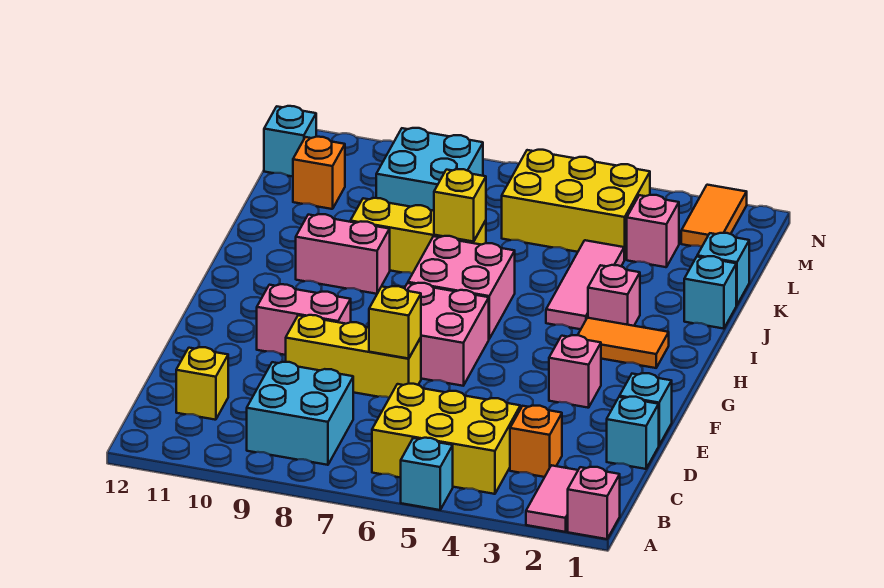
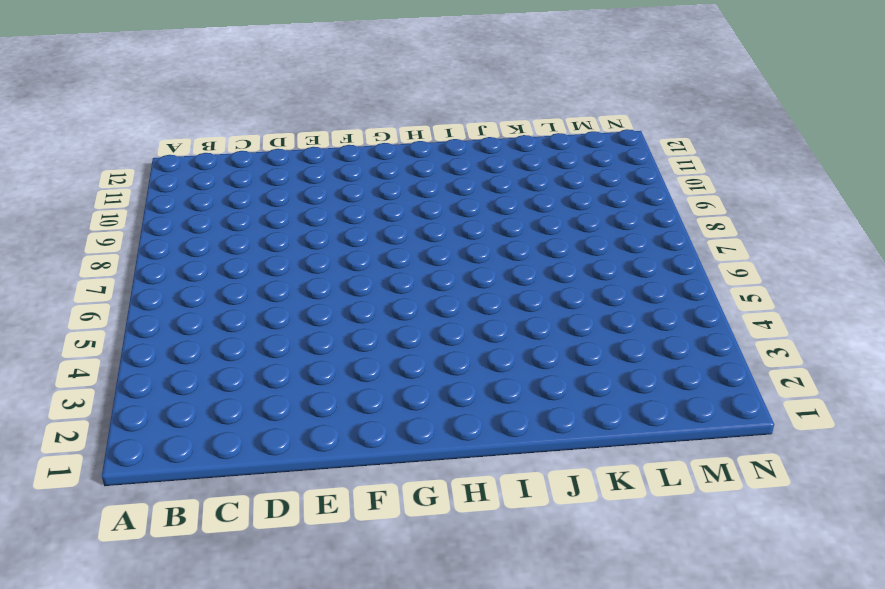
none -> pink brick A1 level 1
none -> pink tile A2:B2 level 1
none -> cyan brick A5 level 1

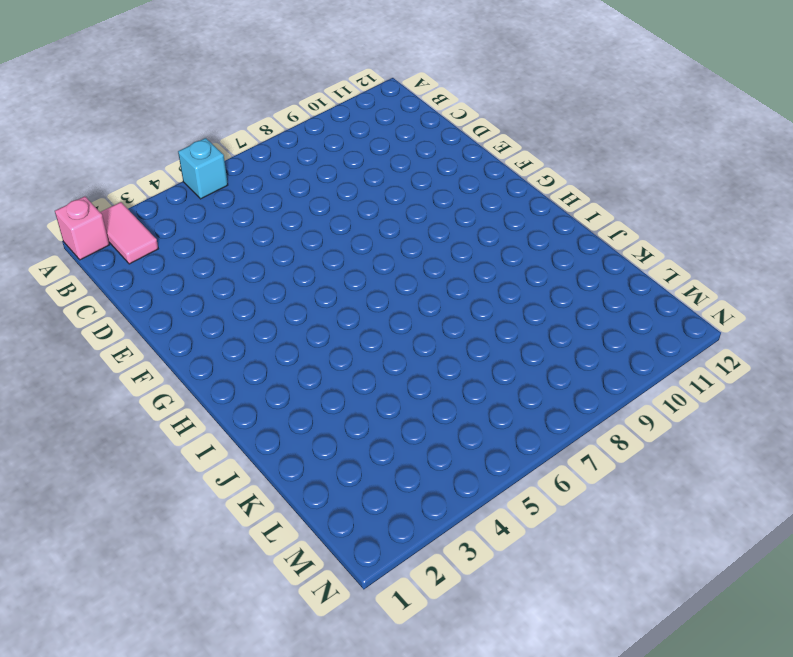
none -> yellow brick B4:C6 level 1
none -> cyan brick B8:C9 level 1
none -> orange brick C3 level 1

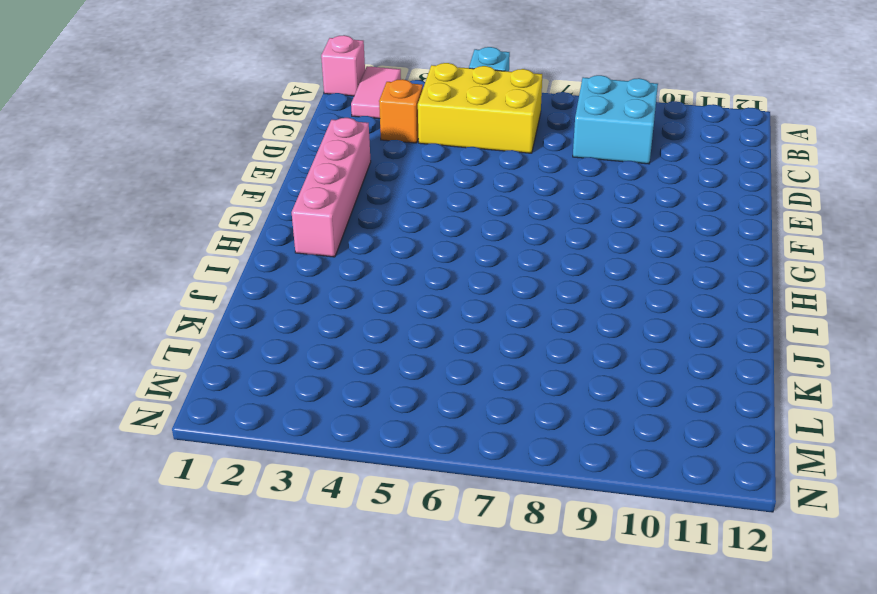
pink brick E2:H2 level 1 -> orange tile H2:H3 level 1
none -> yellow brick C11 level 1
none -> cyan brick D1 level 1
none -> cyan brick E1 level 1

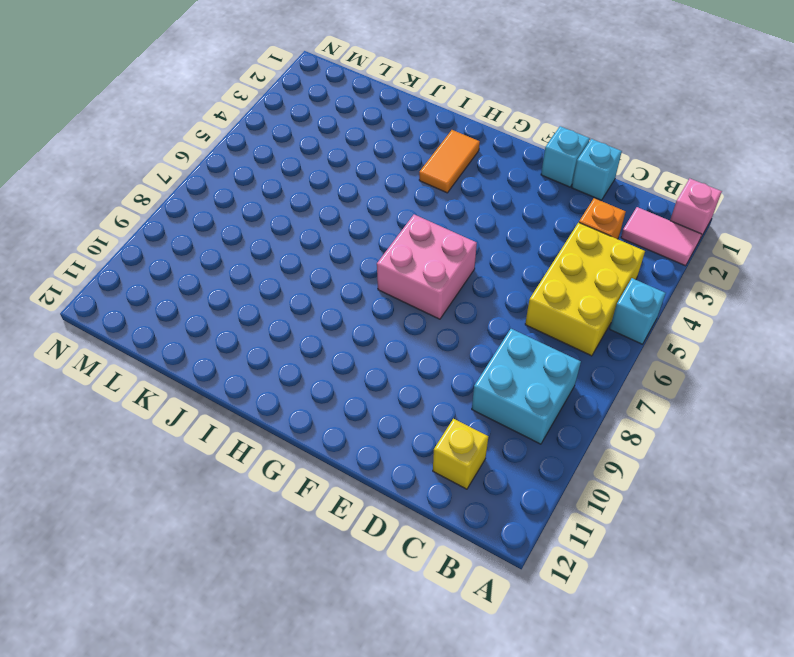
none -> yellow brick E7:E9 level 1
none -> pink brick F3 level 1
none -> pink brick F9:F10 level 1

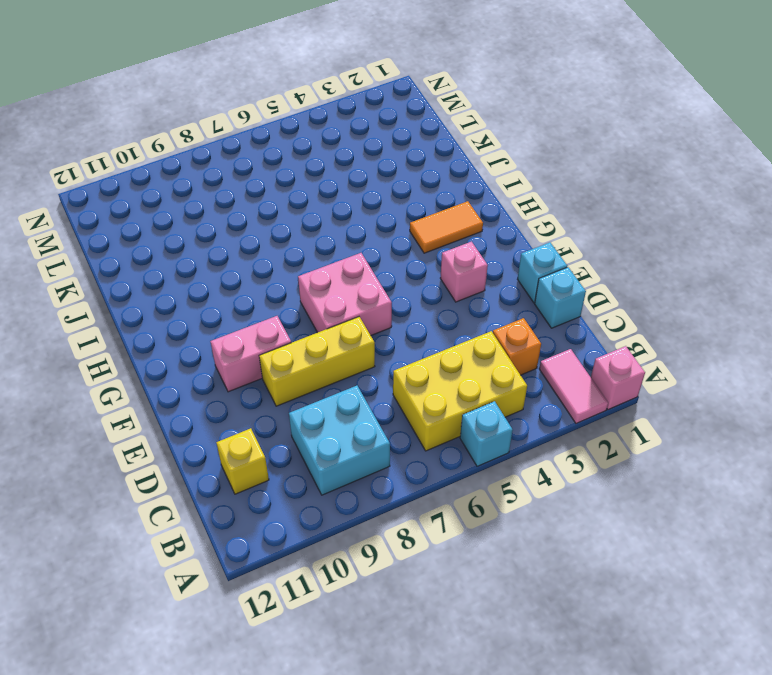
none -> pink brick H6:I7 level 1
none -> pink brick I3 level 1
none -> pink tile I4:K4 level 1

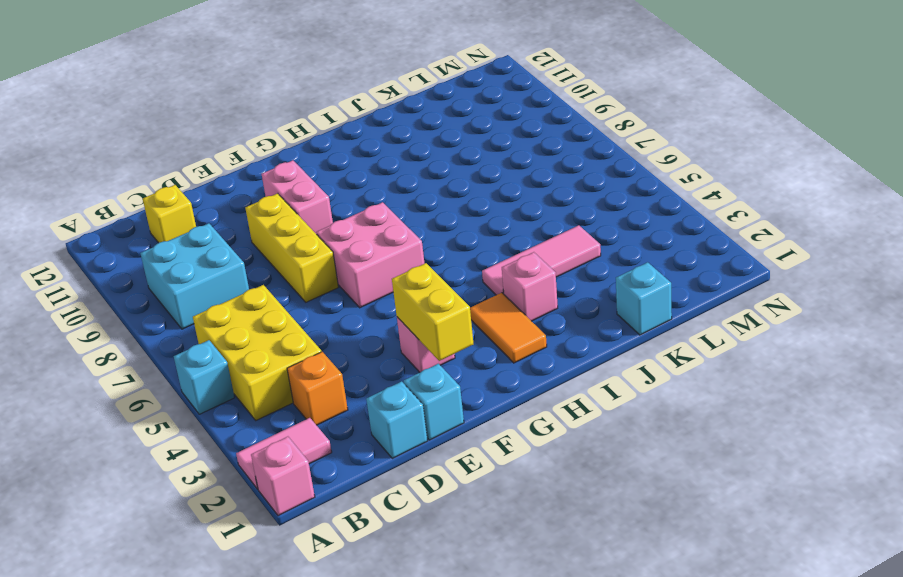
yellow brick F2:F3 level 2 -> none
none -> pink brick H6:I7 level 1
none -> pink brick I9:I10 level 1
none -> cyan brick J1 level 1

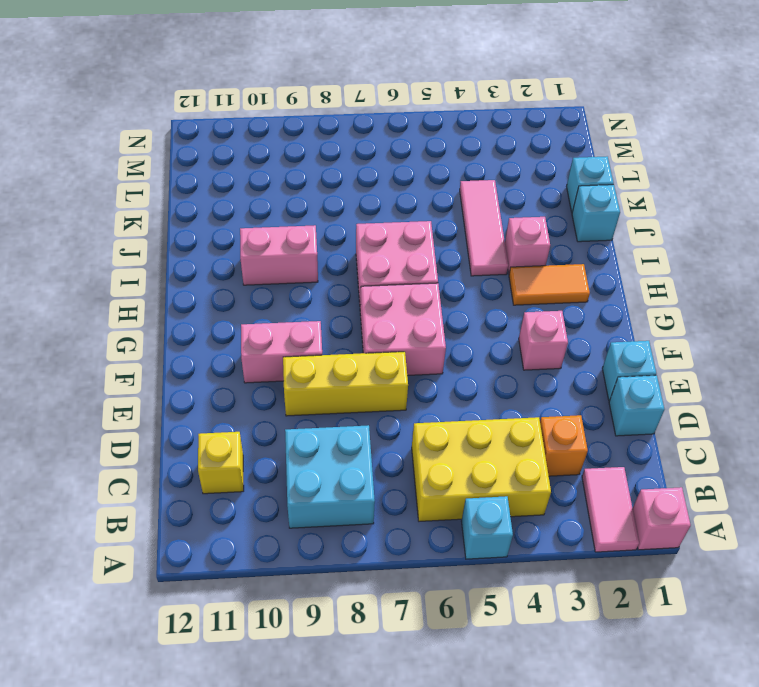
none -> yellow brick J7:J9 level 1
none -> pink brick L3 level 1
none -> yellow brick L4:M6 level 1

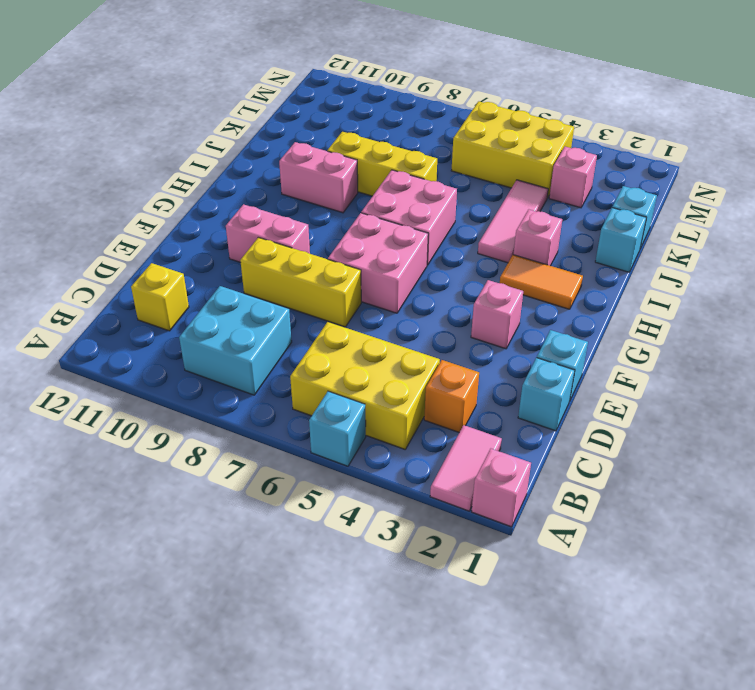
none -> cyan brick L8:M9 level 1
none -> orange brick L11 level 1
none -> orange tile M2:N2 level 1

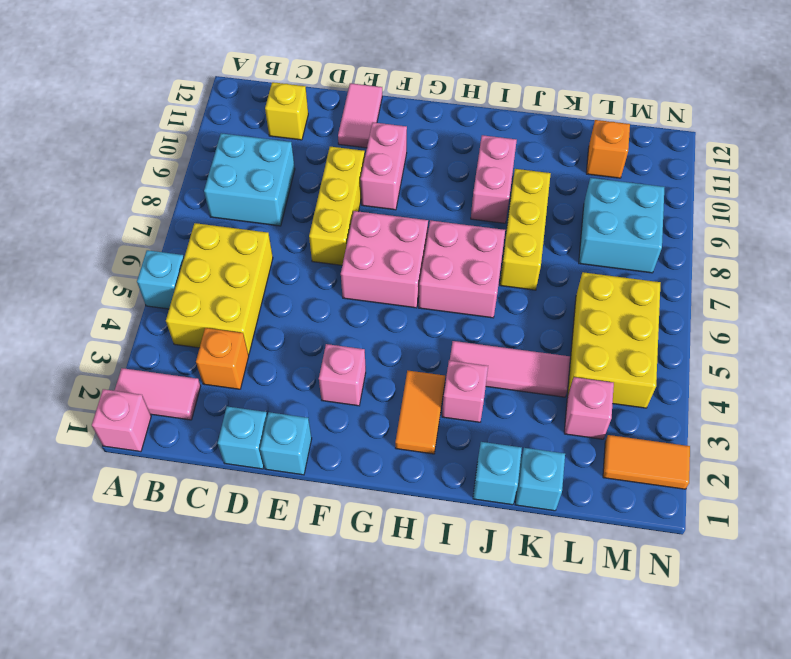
pink tile E11:E12 level 1 -> none
none -> cyan brick M12 level 1
none -> yellow brick E7 level 2
none -> yellow brick J7 level 2

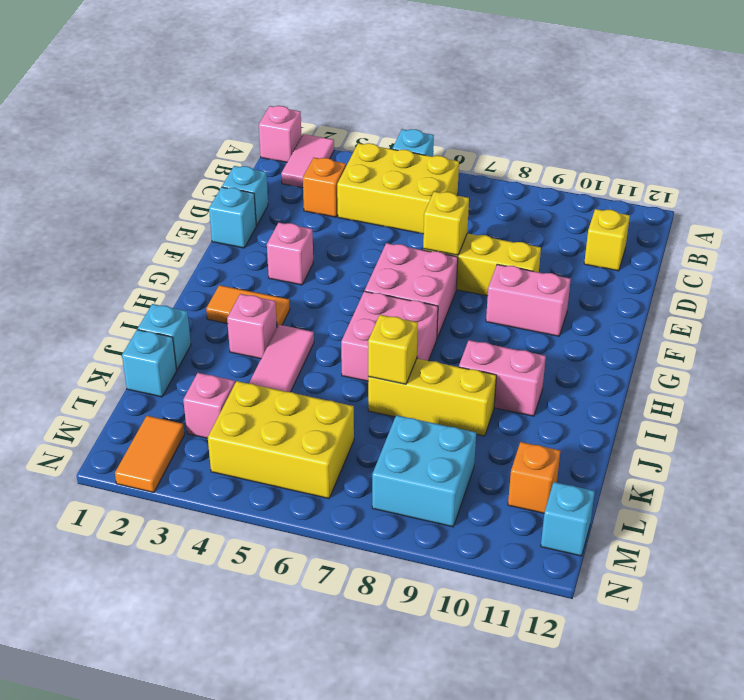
none -> cyan brick B8:C9 level 1

